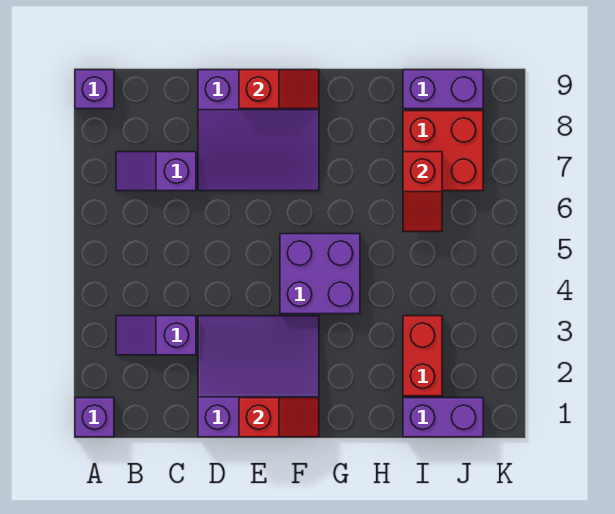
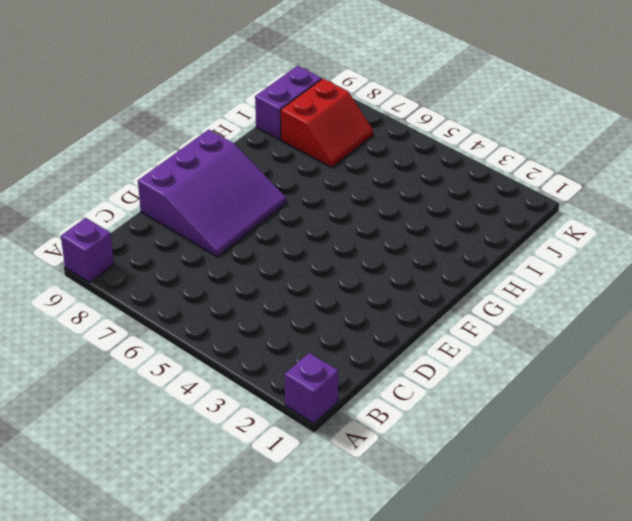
red slope I7:J8 level 1 top 8 -> red brick I7:J8 level 1
none -> purple slope B3:C3 level 1 top C
none -> purple slope B7:C7 level 1 top C
none -> purple slope D1:F3 level 1 top 1

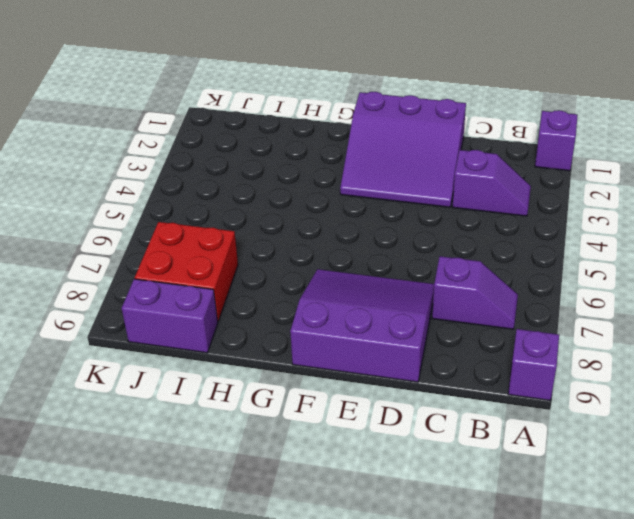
none -> purple brick F4:G5 level 1
none -> purple brick I1:J1 level 1
none -> red brick I2:I3 level 1

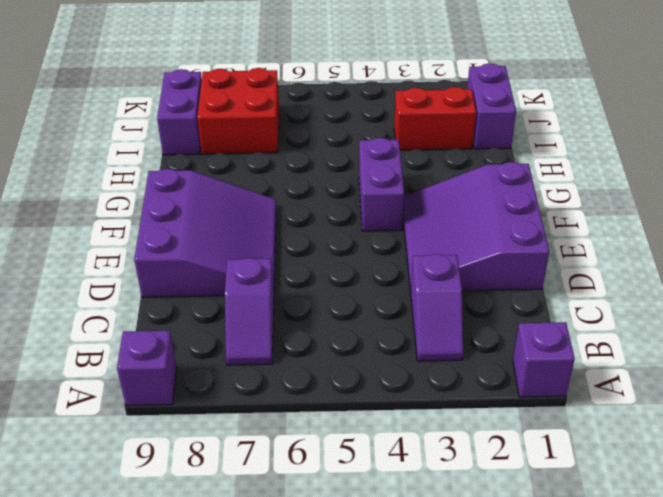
purple brick F4:G4 level 1 -> purple brick F4:G5 level 1
none -> red slope E1:F1 level 2 top E
none -> red slope E9:F9 level 2 top E
none -> red slope I6:I7 level 2 top 7

